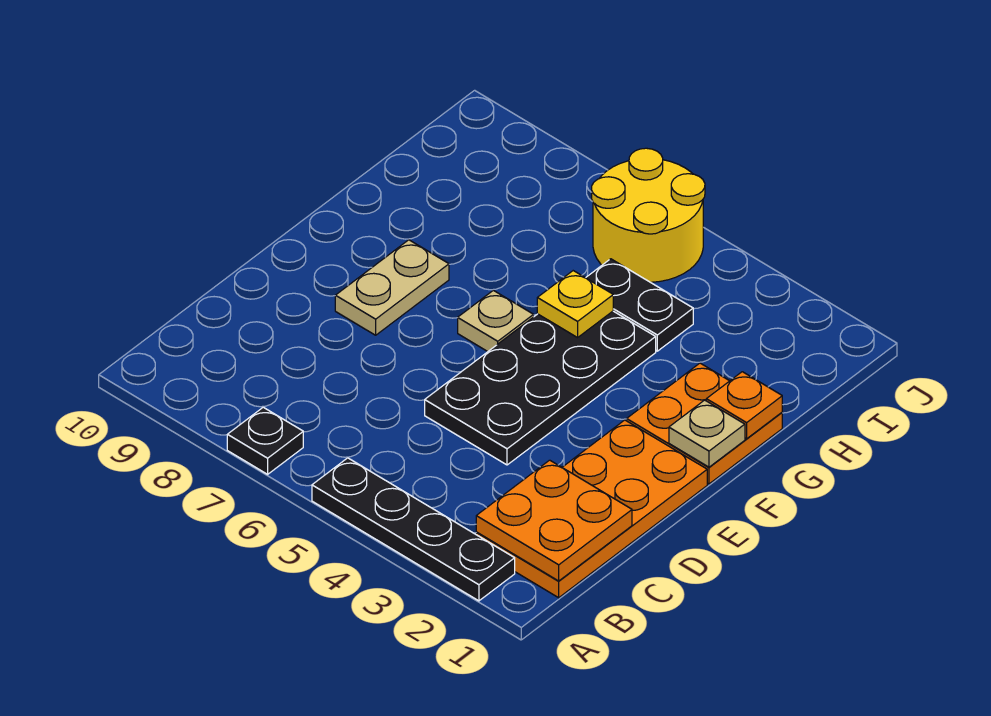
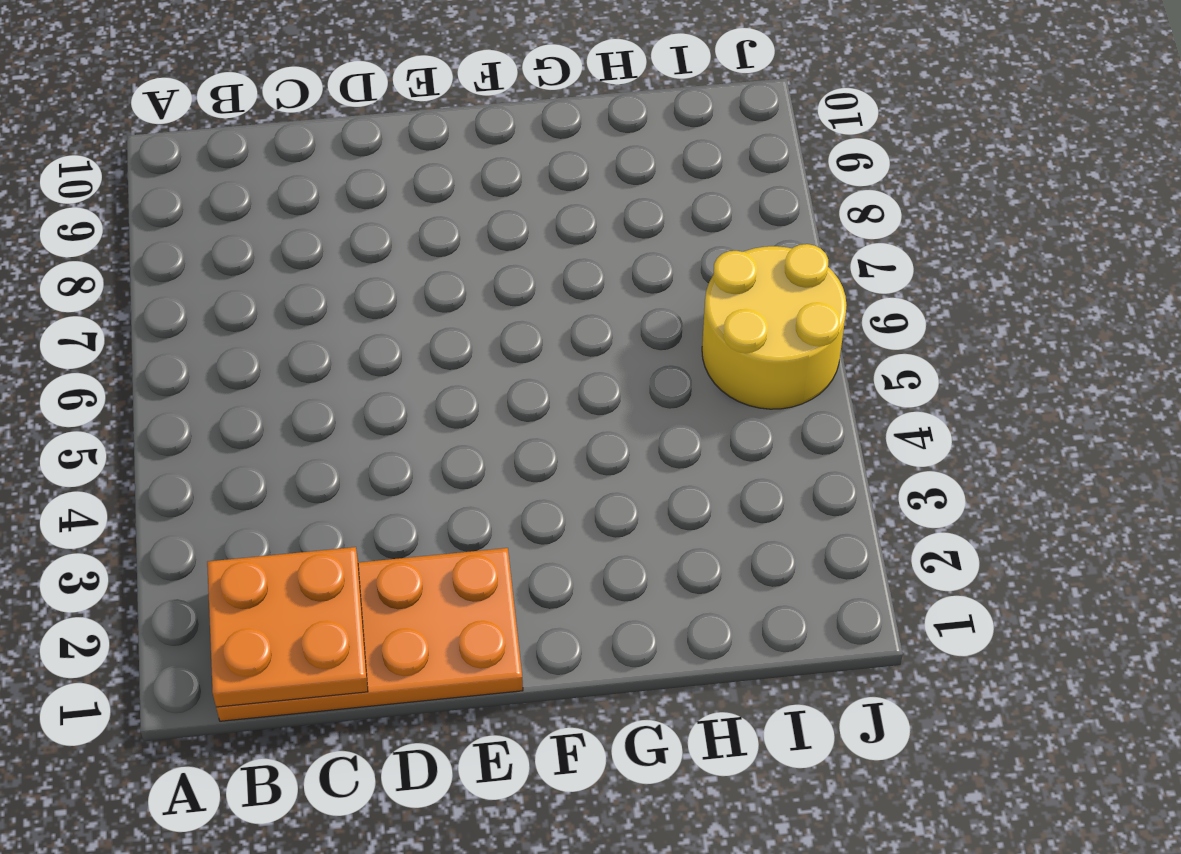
none -> black plate A2:A5 level 1
none -> black plate A7 level 1
none -> black plate D4:G5 level 1

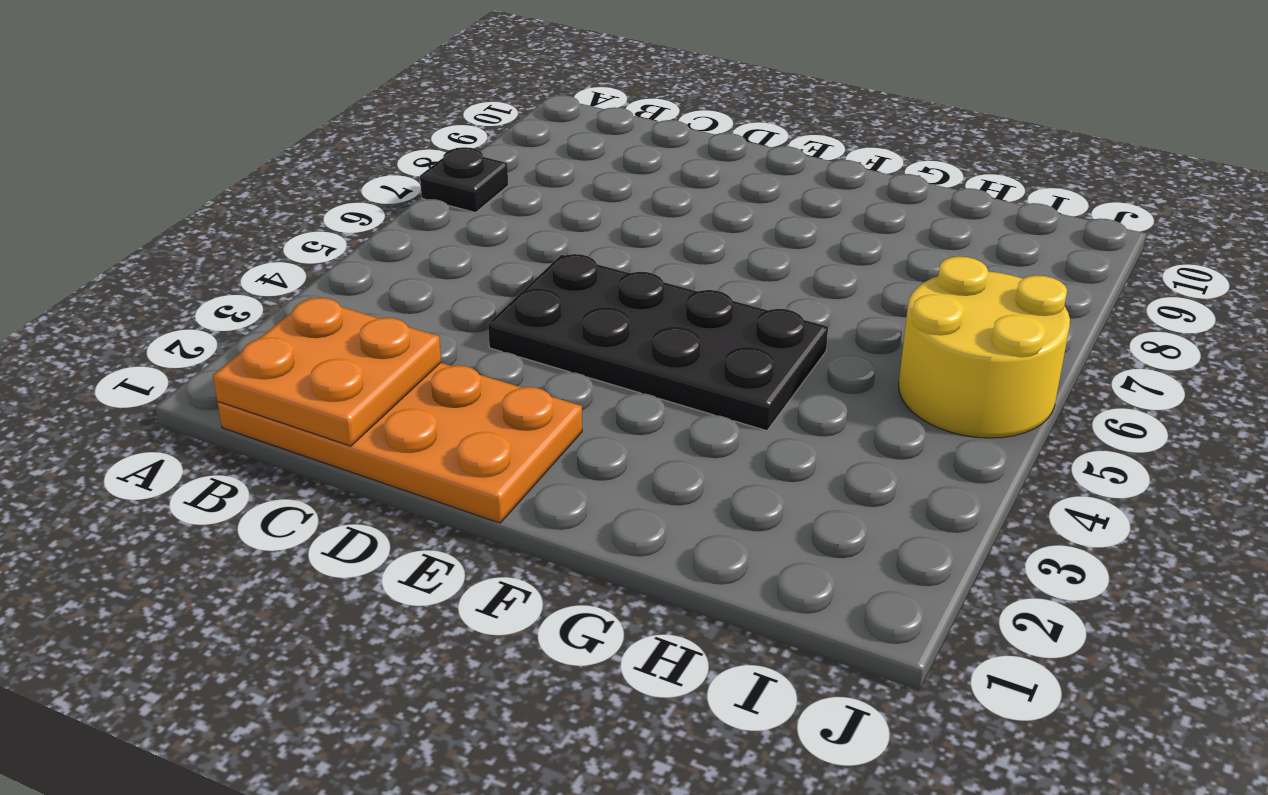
none -> black plate A2:A5 level 1
none -> tan plate E8:F8 level 1
none -> orange plate F1:G2 level 1

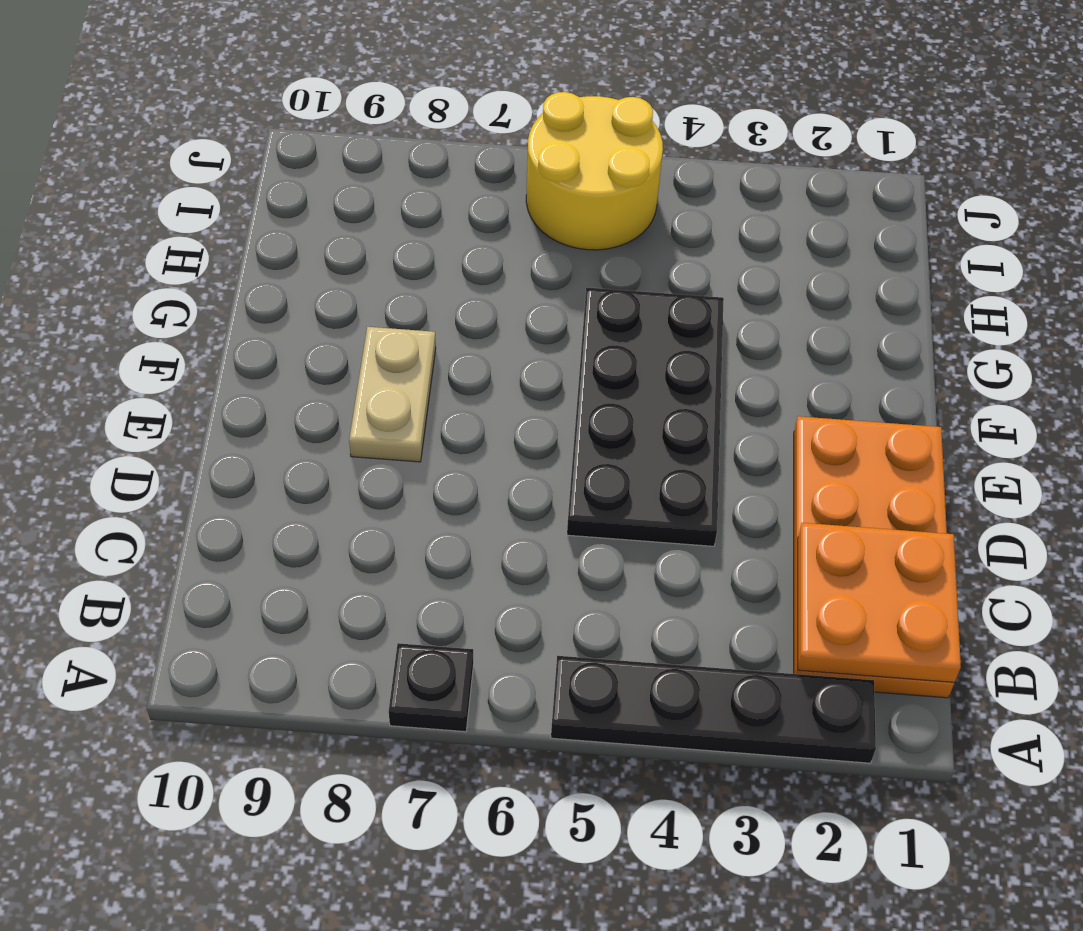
none -> orange plate F1:G2 level 1
none -> tan plate F6 level 1
none -> black plate H4:H5 level 1

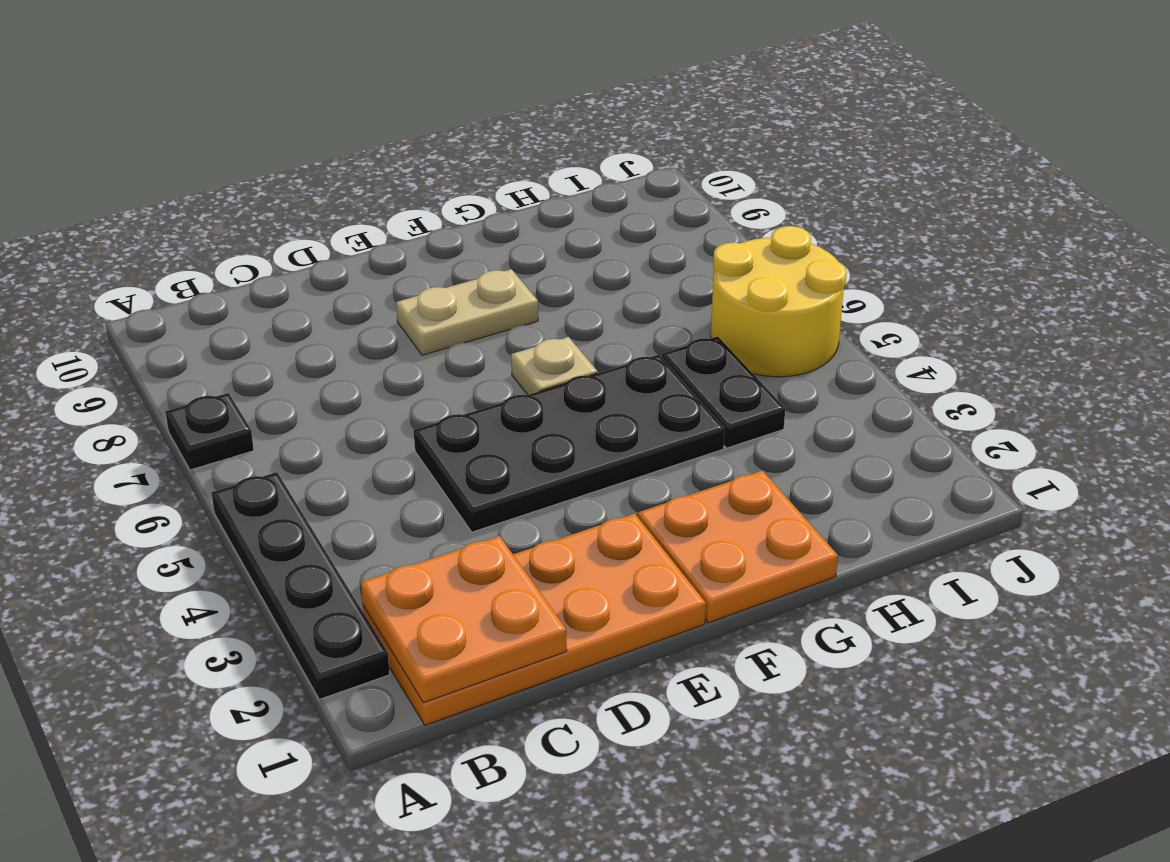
none -> tan plate F1 level 2
none -> orange plate G1 level 2
none -> yellow plate G5 level 2

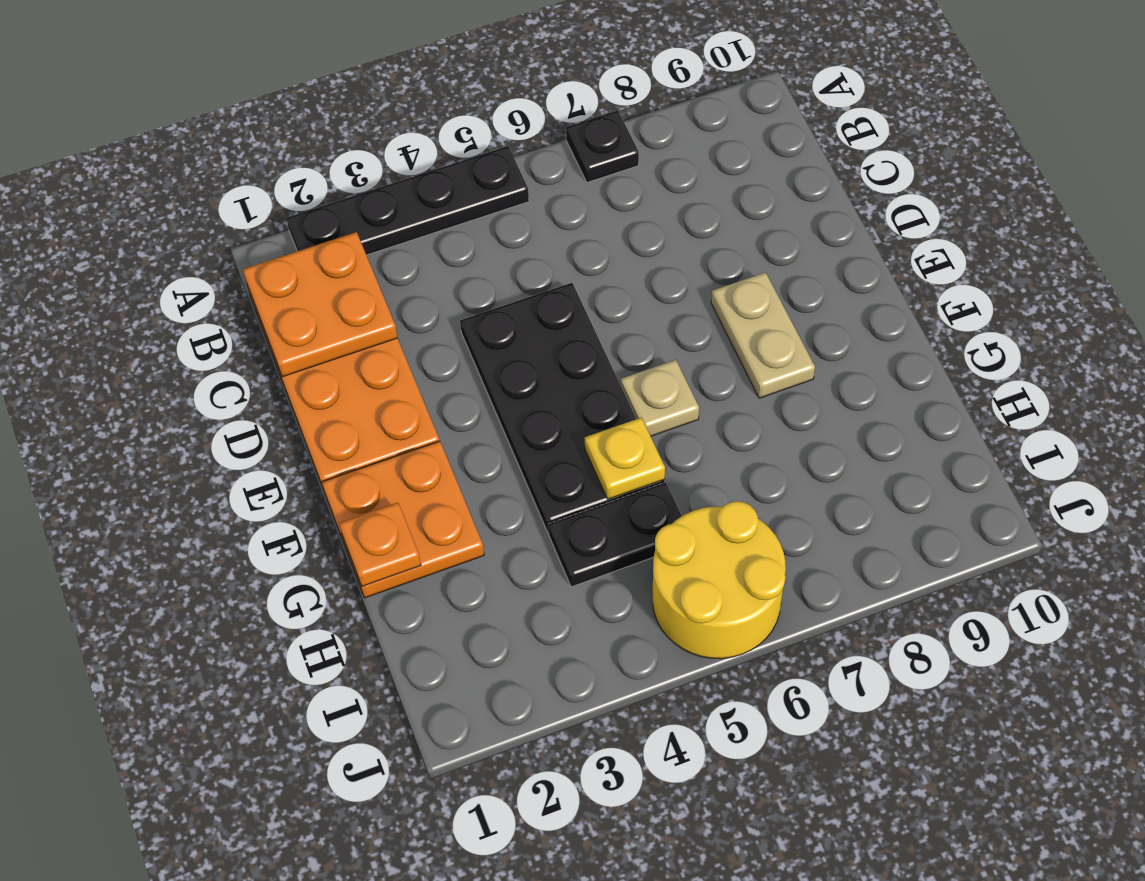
none -> tan plate F1 level 2

